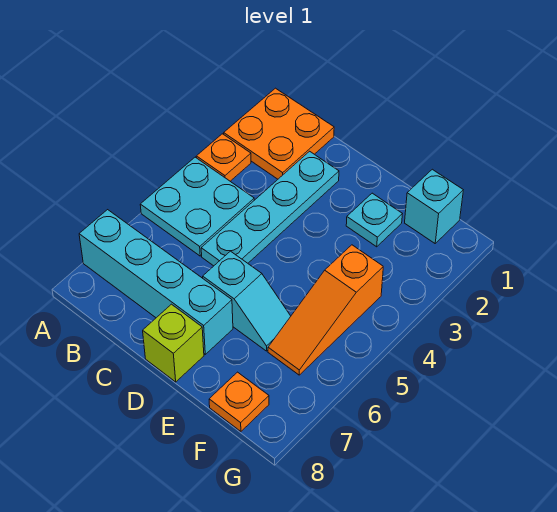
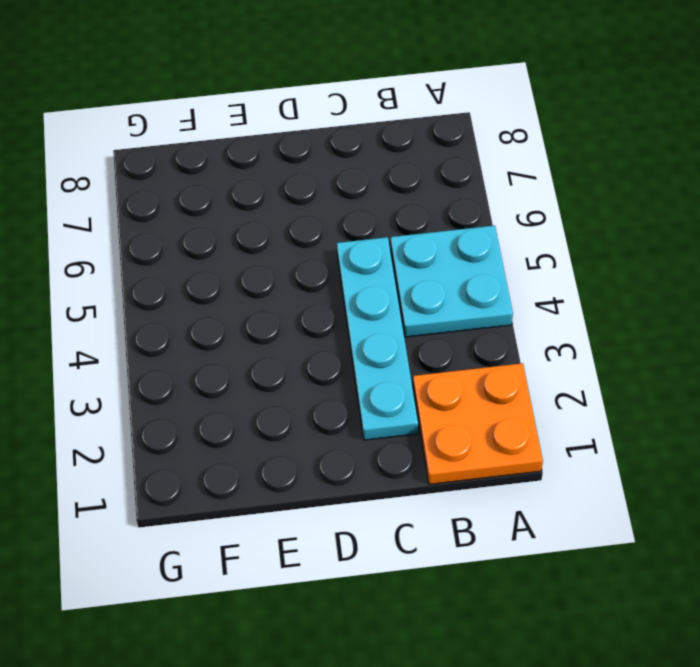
none -> orange plate A3 level 1
none -> cyan brick A7:D7 level 1

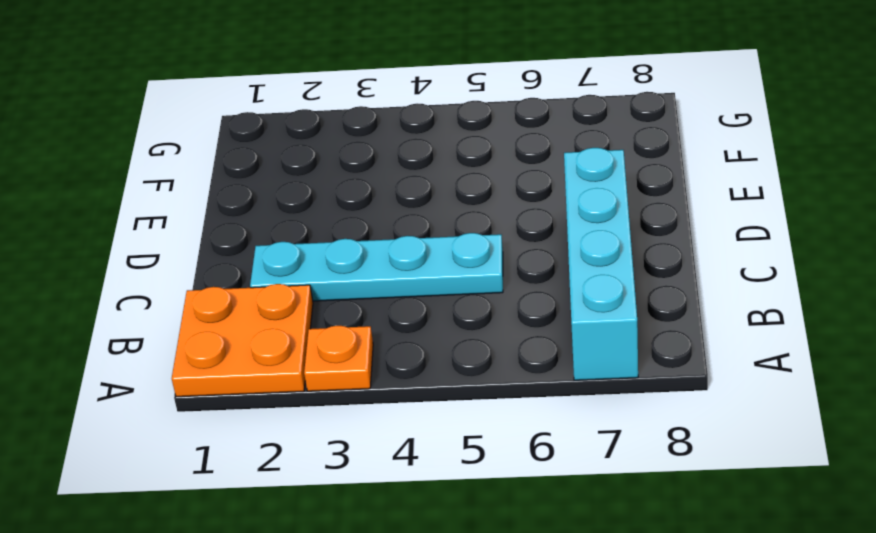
none -> cyan plate A4:B5 level 1
none -> cyan slope D6:E6 level 1 top D

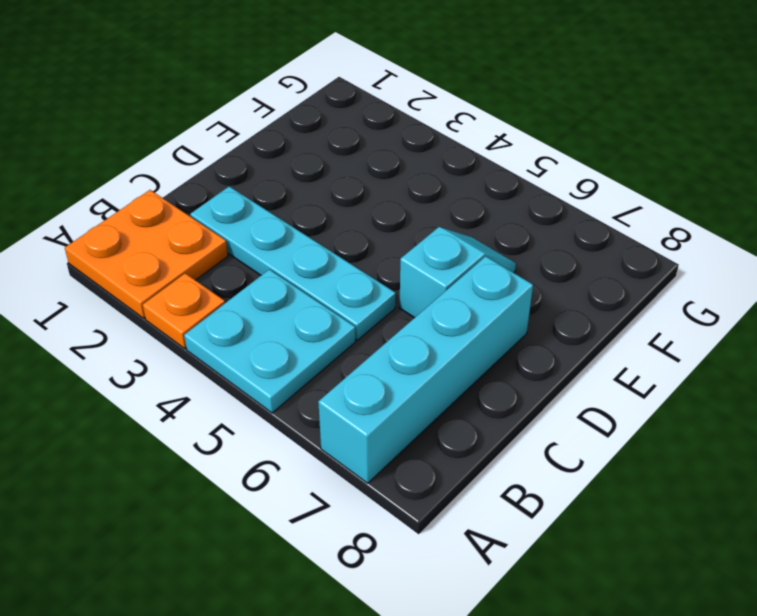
none -> lime brick D8 level 1
none -> cyan plate E2 level 1

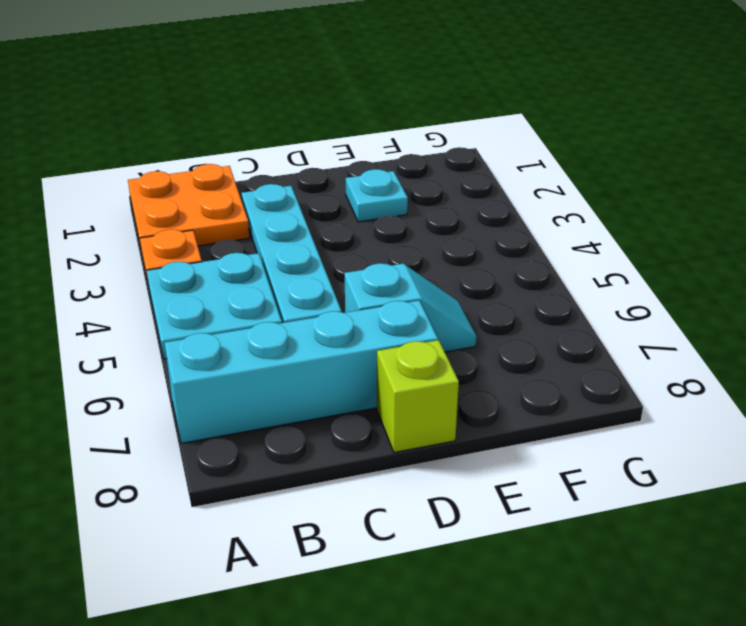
none -> cyan brick F1 level 1
none -> orange slope F4:F6 level 1 top 4

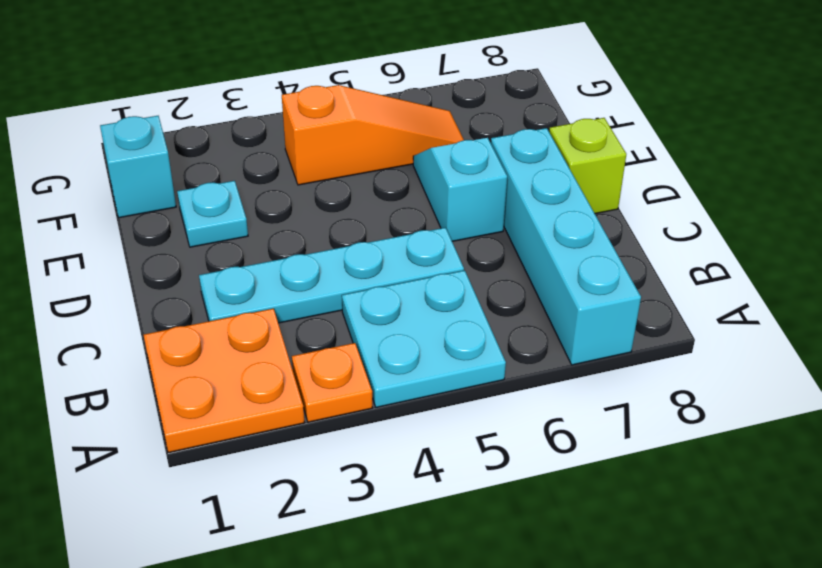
none -> orange plate F8 level 1

